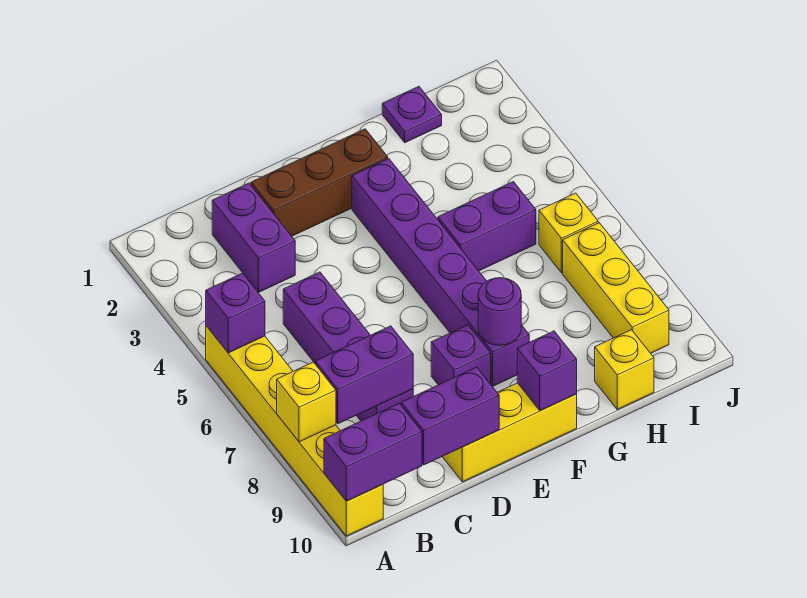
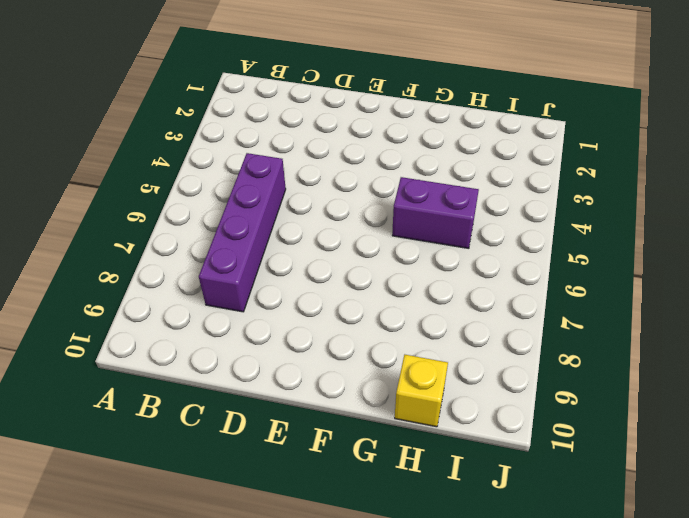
none -> yellow brick A5:A10 level 1
none -> purple brick C2:C3 level 1
none -> brown brick D2:F2 level 1

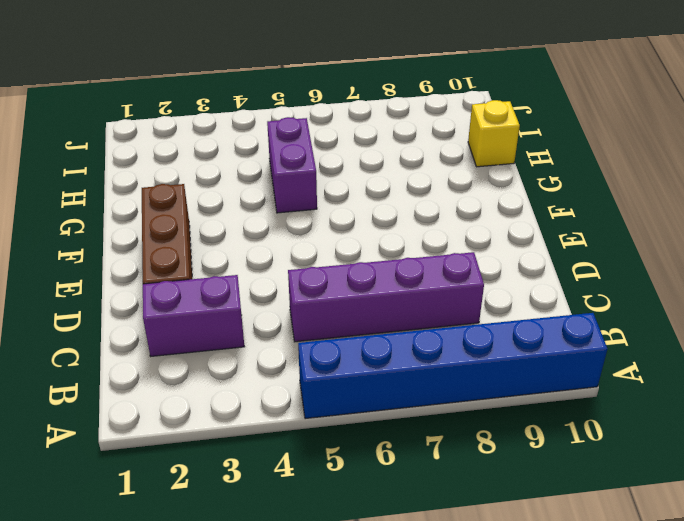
blue brick A5:A10 level 1 -> yellow brick A5:A10 level 1
none -> yellow brick D10:F10 level 1
none -> purple brick E8 level 1
none -> purple brick F3:F8 level 1

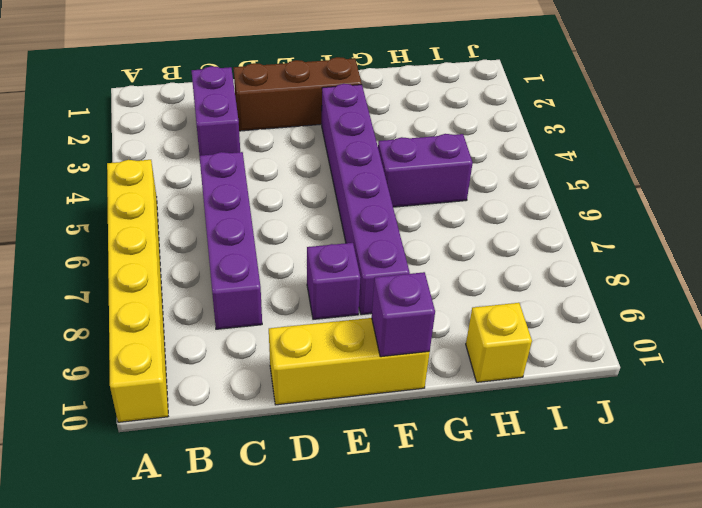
none -> purple plate H1 level 1
none -> yellow brick I6 level 1
none -> yellow brick I7:I9 level 1

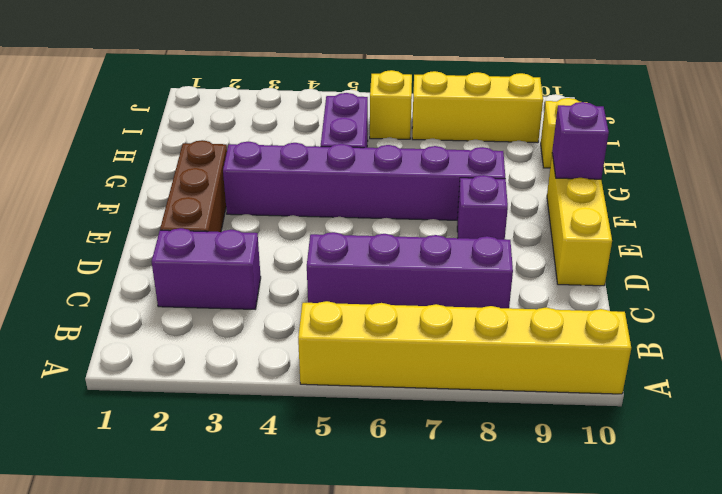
none -> purple plate H1 level 1
none -> purple brick A5 level 2
none -> yellow brick A8 level 2

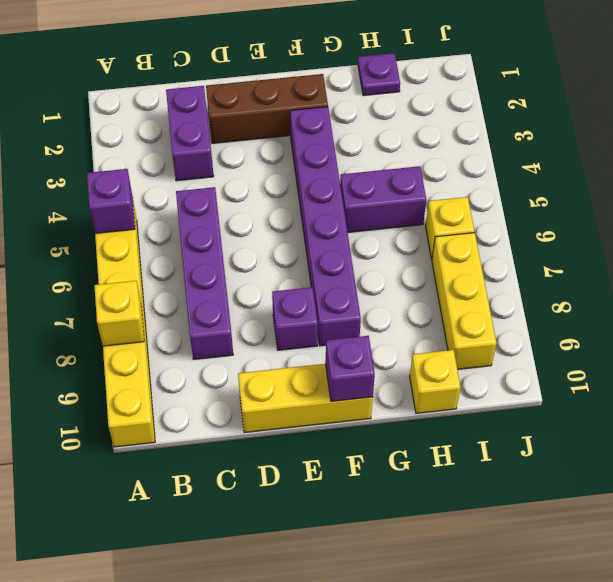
none -> purple brick A10:B10 level 2
none -> purple brick B8:C8 level 2
none -> purple brick C10:D10 level 2

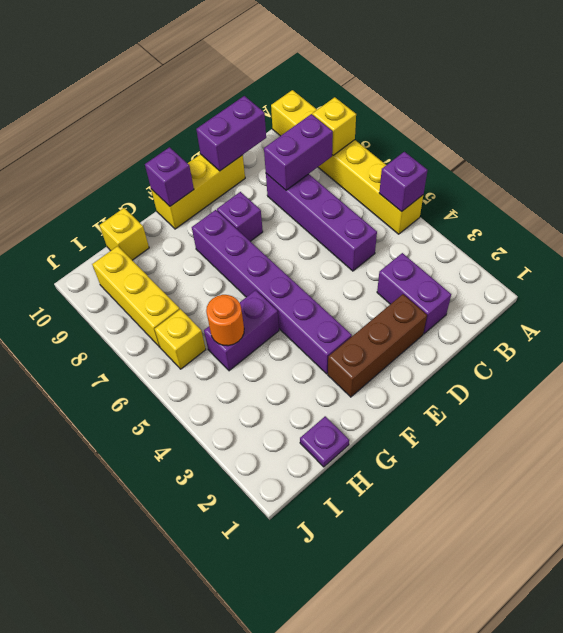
orange round brick H5 level 2 -> none
none -> purple brick A10:B10 level 2
none -> purple round brick F8 level 2

